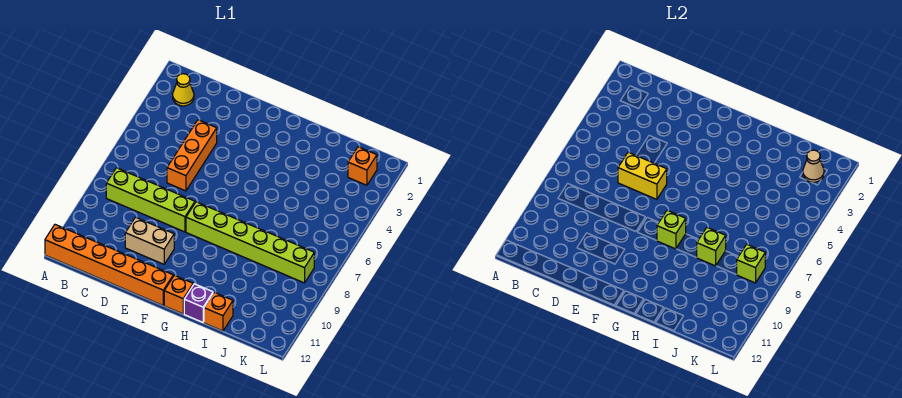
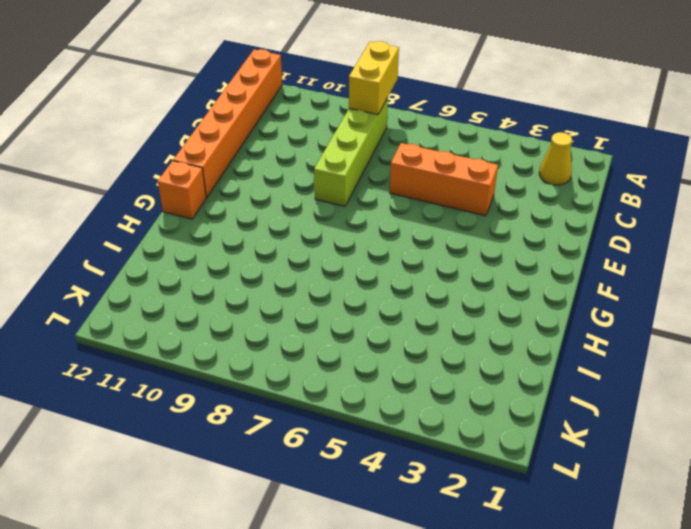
yellow brick A8:B8 level 2 -> yellow brick D6:E6 level 2
none -> tan brick D10:E10 level 1
none -> lime brick F8:K8 level 1
none -> purple brick H12 level 1

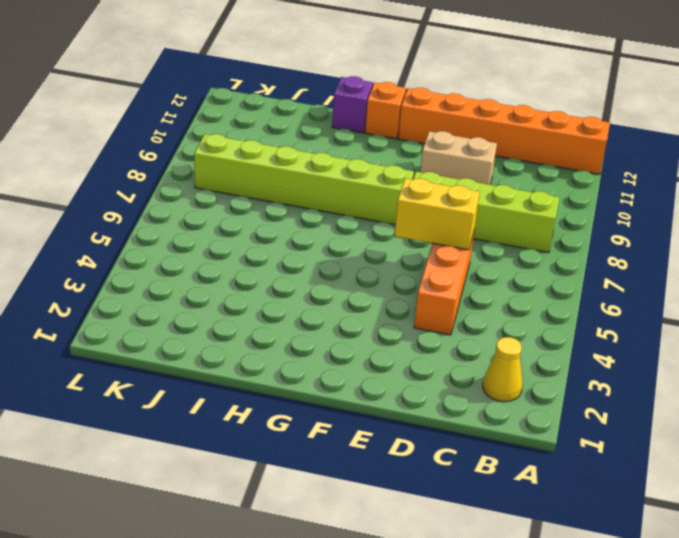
none -> orange brick I12 level 1
none -> orange brick K2 level 1
none -> lime brick G8 level 2

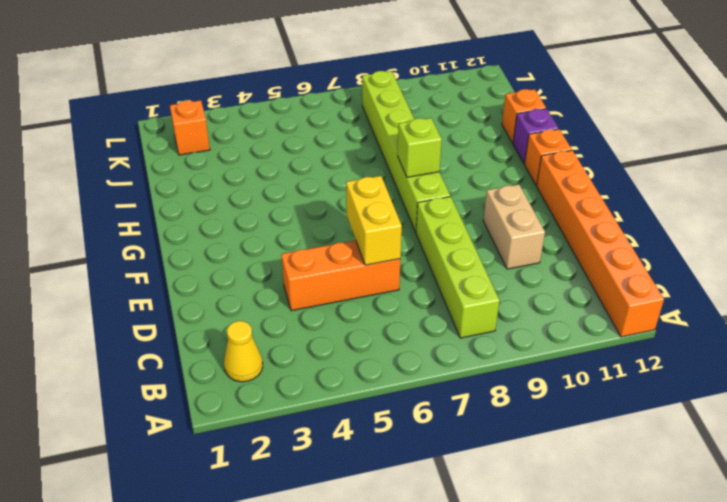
none -> lime brick I8 level 2
none -> tan cone K2 level 2
none -> lime brick K8 level 2

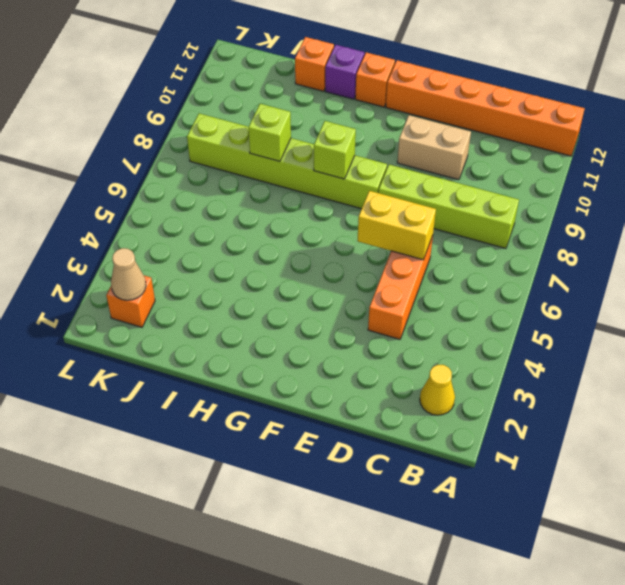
none -> lime brick K8 level 2

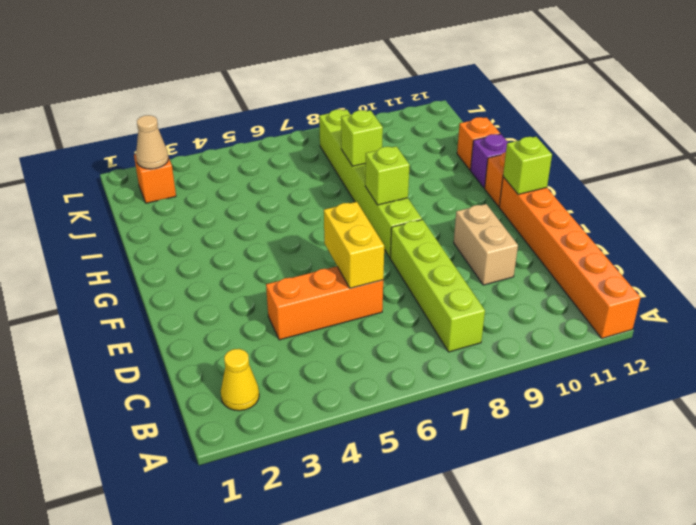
lime brick F12 level 2 -> lime brick K8 level 2

